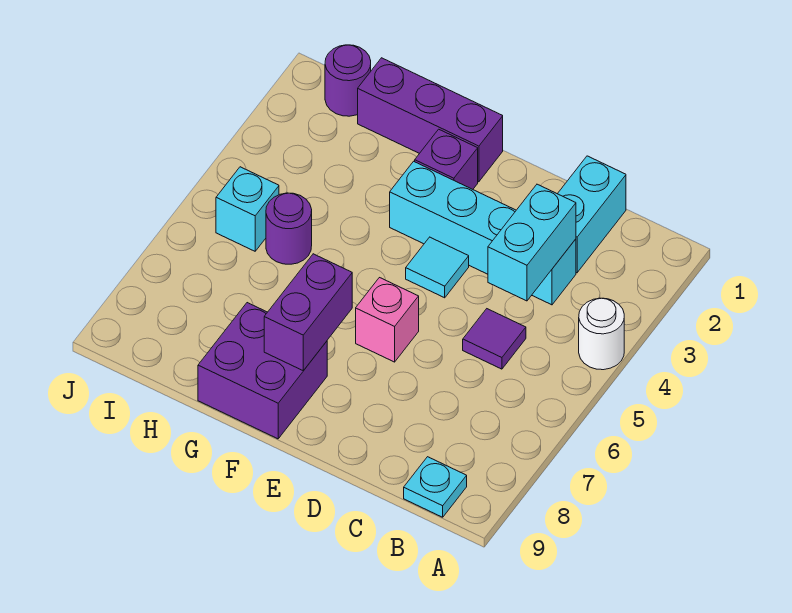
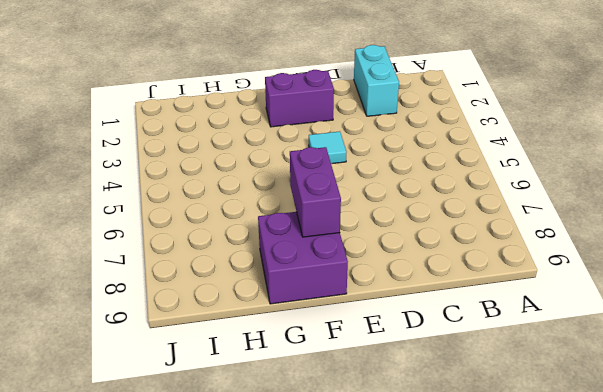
purple brick E2:F2 level 1 -> purple brick F2 level 1
none -> white round brick A4 level 1
none -> cyan plate B9 level 1
none -> cyan brick C3:F3 level 1

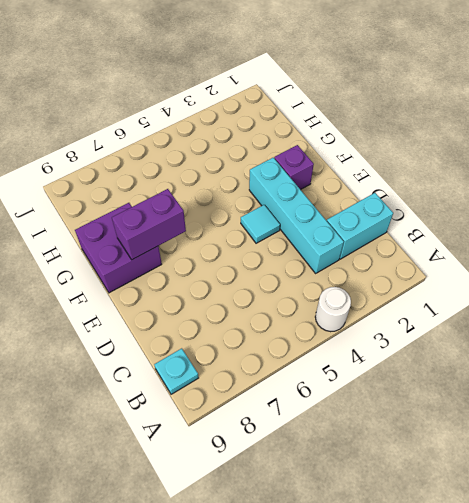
none -> purple tile C5 level 1
none -> pink brick E6 level 1
none -> purple brick F1:H1 level 1

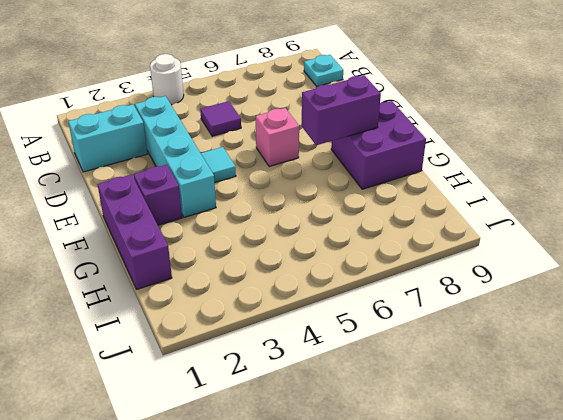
none -> purple round brick H5 level 1
none -> purple round brick I1 level 1
none -> cyan brick I5 level 1

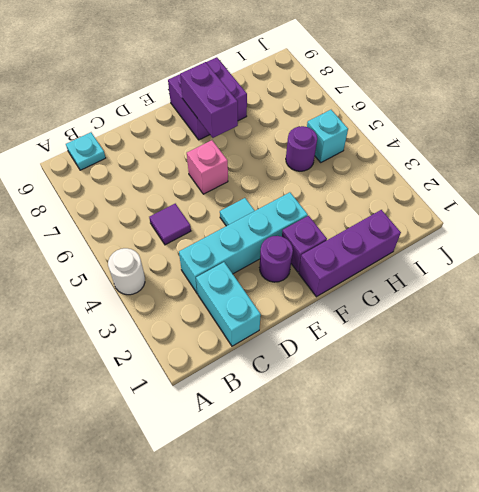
purple round brick E2 level 1 -> purple round brick I1 level 1
none -> cyan brick C3:C4 level 2

